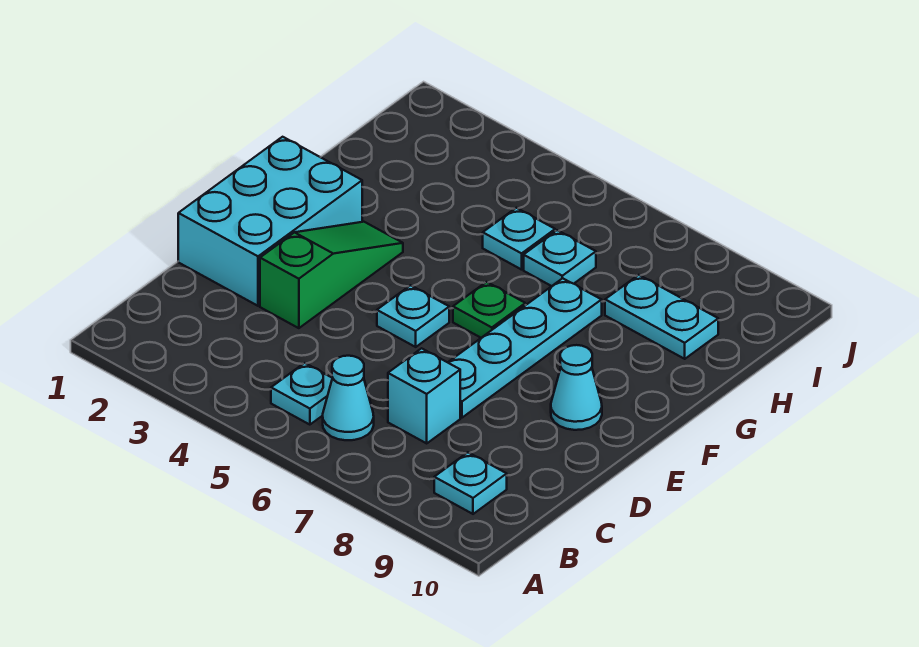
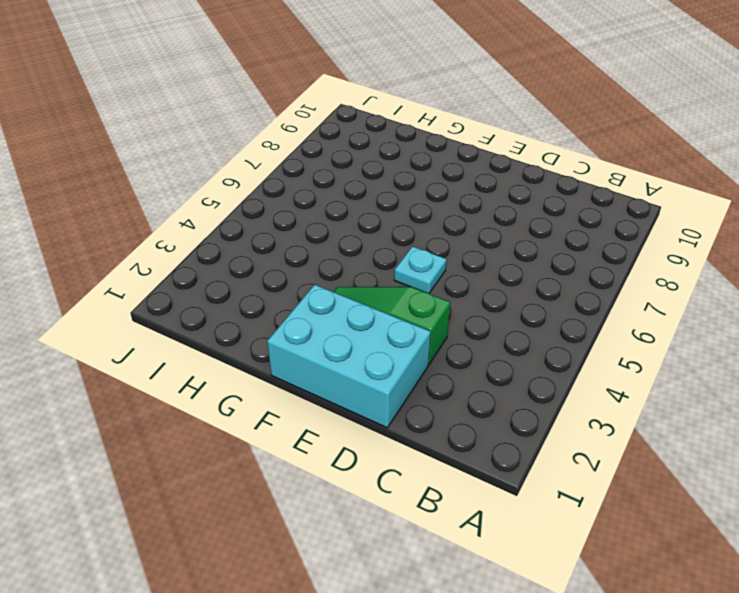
none -> cyan plate B5 level 1
none -> cyan cone B6 level 1
none -> cyan plate B9 level 1

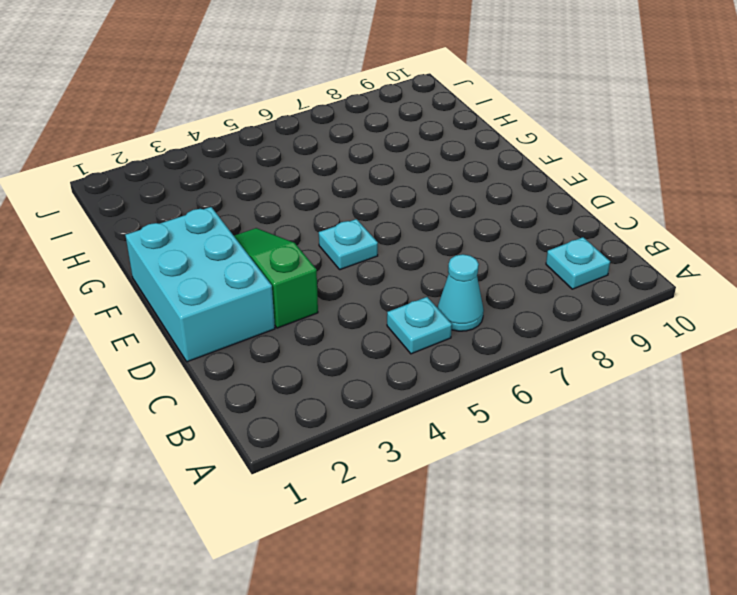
none -> cyan brick C7 level 1
none -> cyan plate D7:G7 level 1
none -> cyan cone E9 level 1

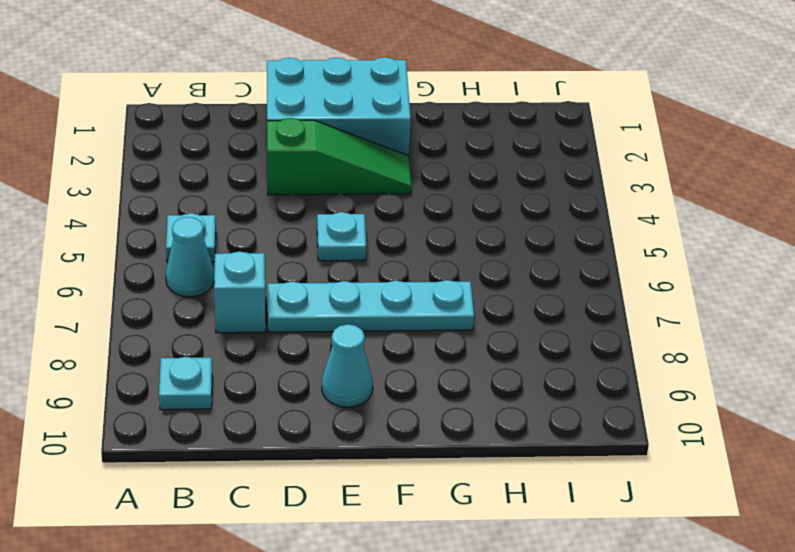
none -> green plate F6 level 1
none -> cyan plate H5 level 1
none -> cyan plate H6 level 1

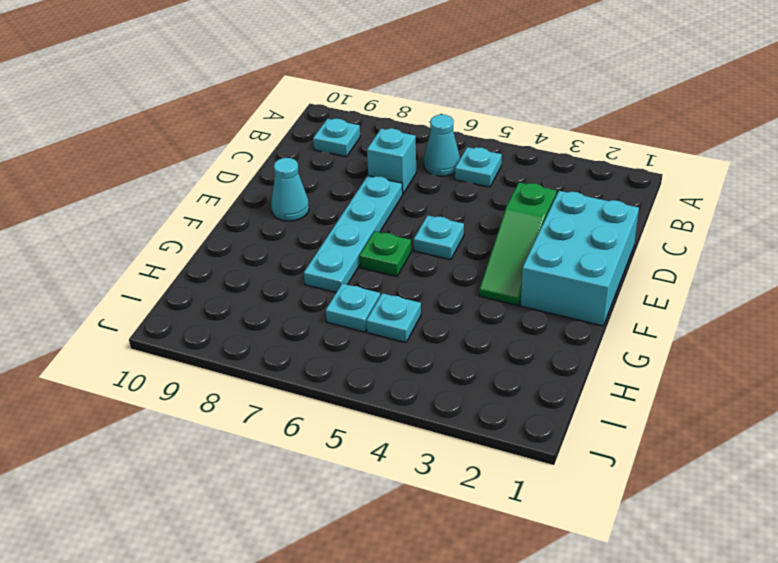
none -> cyan plate H8:H9 level 1

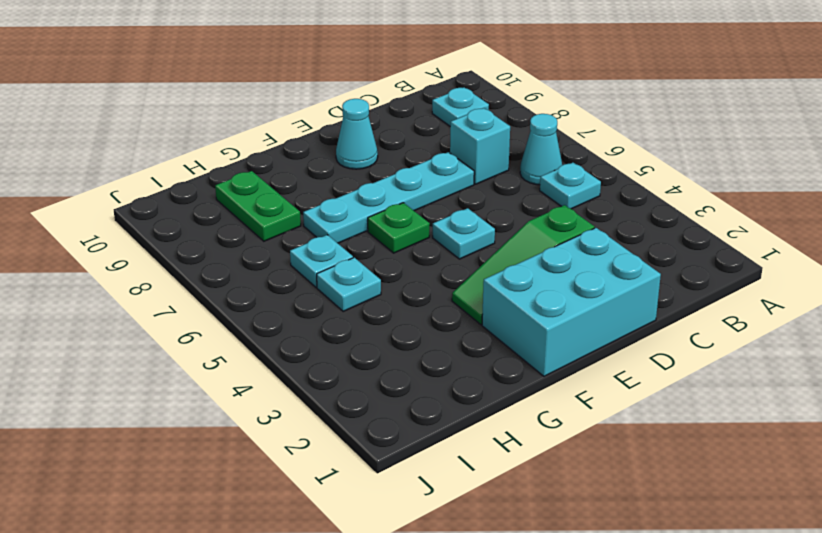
green plate H8:H9 level 1 -> cyan plate H8:H9 level 1

